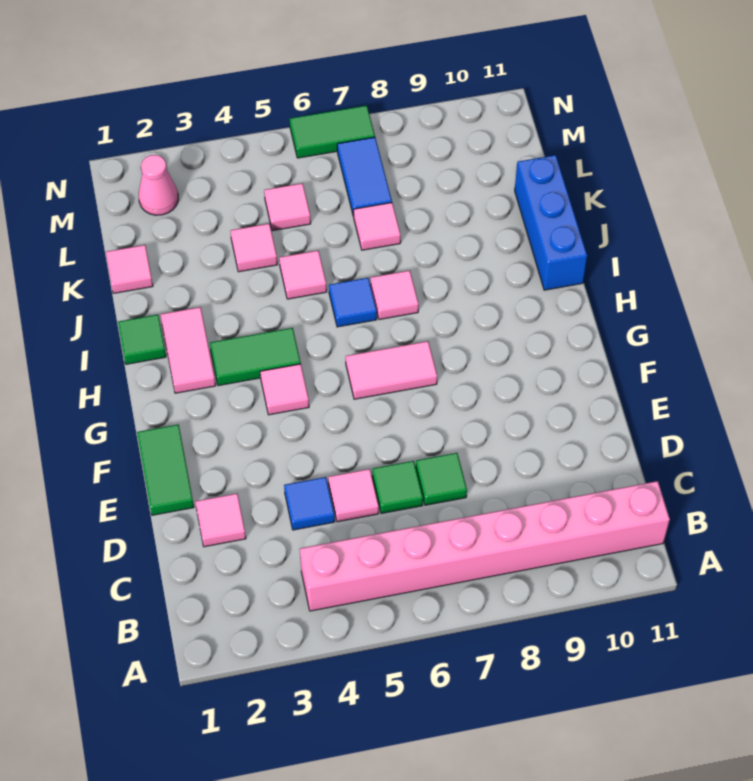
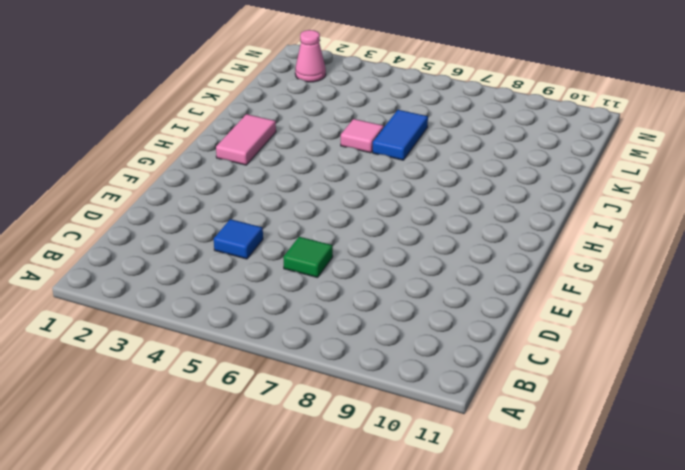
blue tile J6:K6 level 1 -> blue tile L7:M7 level 1
none -> pink brick B4:B11 level 1
none -> pink tile D2 level 1
none -> pink tile D5 level 1

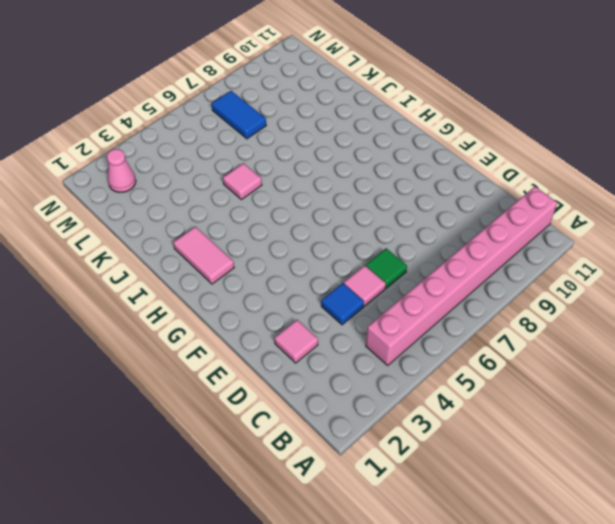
none -> green tile D7 level 1
none -> green tile E1:F1 level 1
none -> pink tile G4 level 1

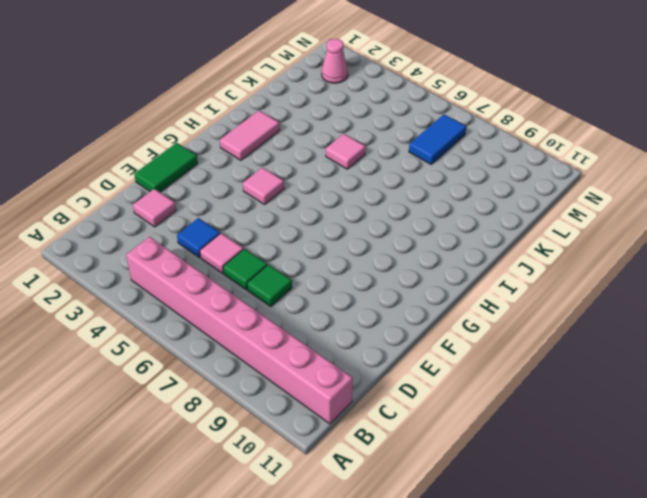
none -> pink tile G6:G7 level 1
none -> green tile H3:H4 level 1
none -> green tile I1 level 1

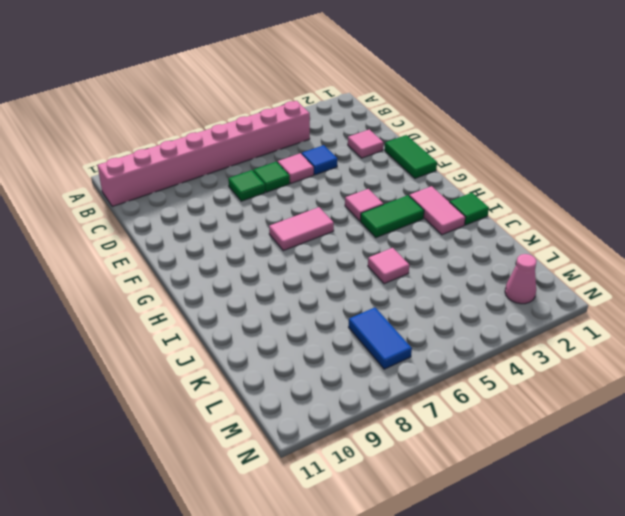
none -> blue tile I6 level 1
none -> pink tile I7 level 1
none -> blue brick I11:K11 level 1

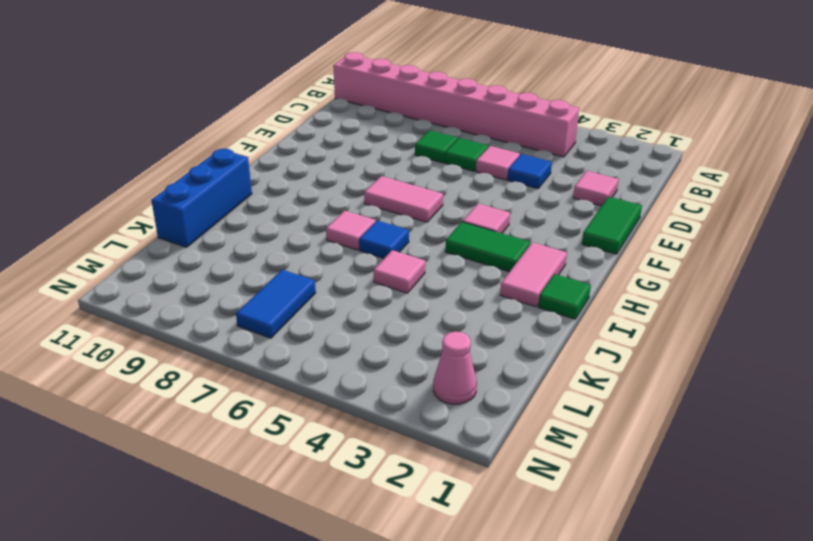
none -> pink tile K1 level 1
none -> pink tile K4 level 1
none -> pink tile K7 level 1

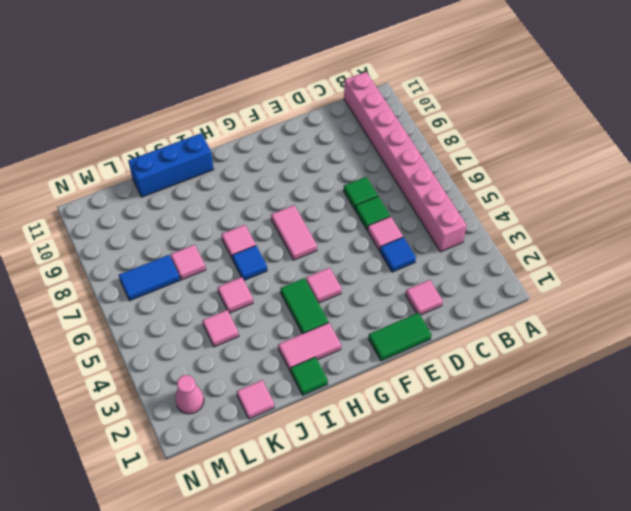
none -> pink tile L5 level 1
none -> green tile N6:N7 level 1

